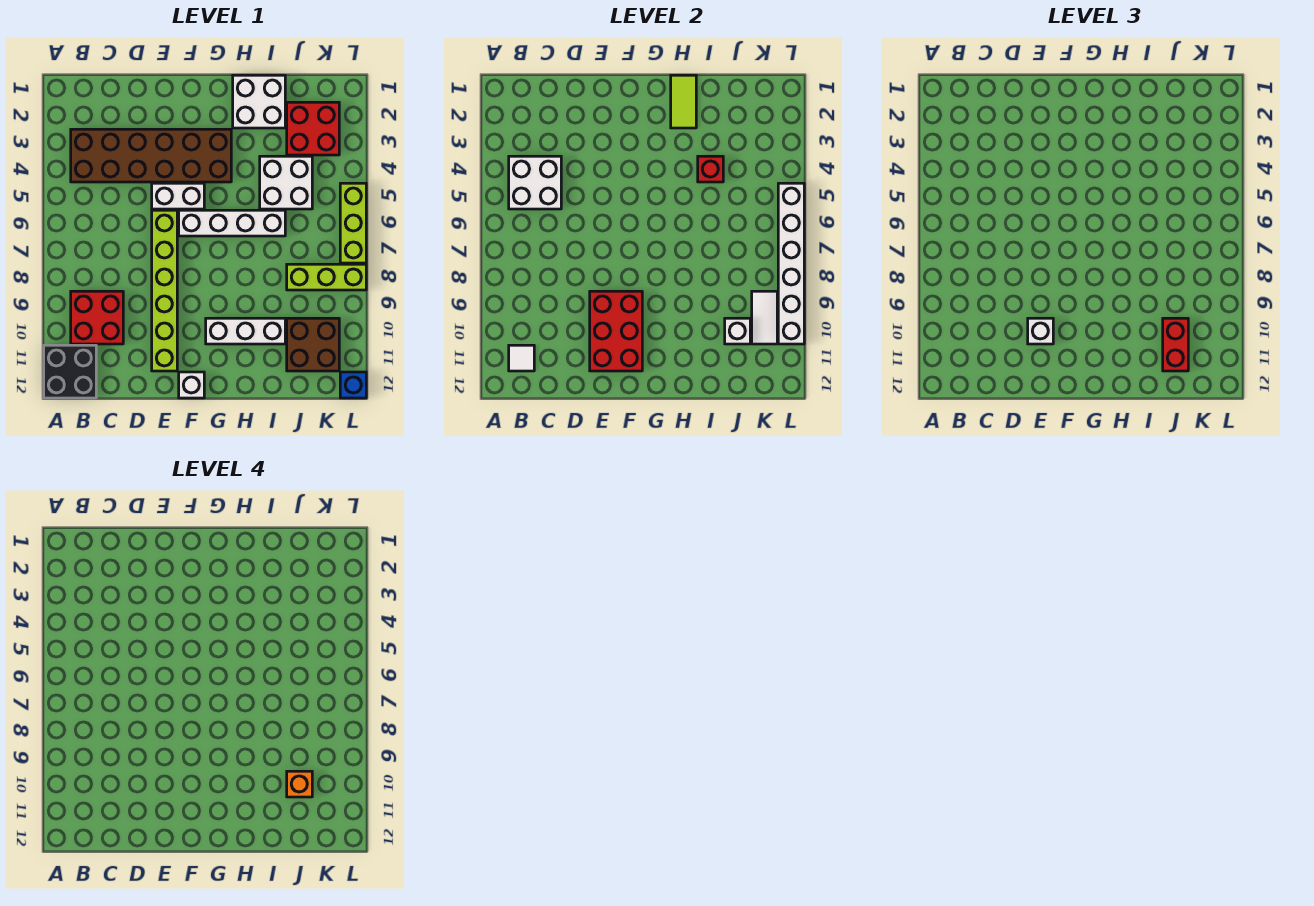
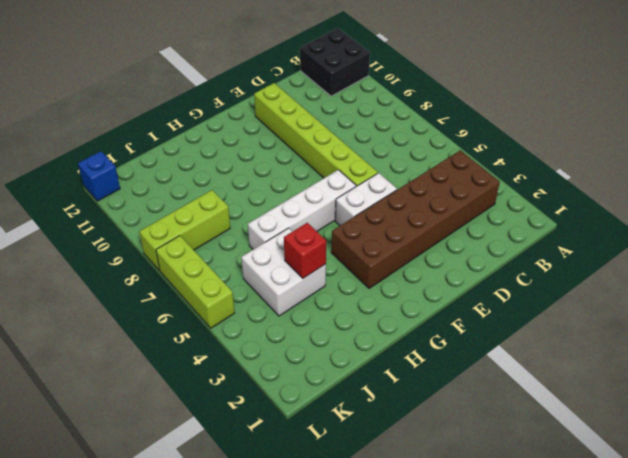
none -> red brick B9:C10 level 1
none -> white brick F12 level 1
none -> white brick G10:I10 level 1

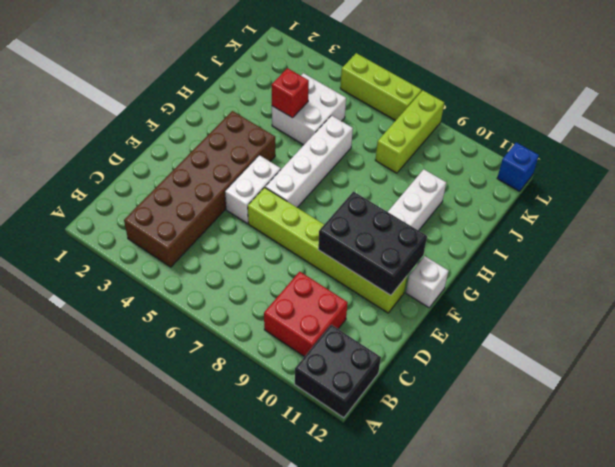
black brick E9:F11 level 2 -> red brick E9:F11 level 2
none -> white brick H1:I2 level 1
none -> red brick J2:K3 level 1
none -> brown brick J10:K11 level 1

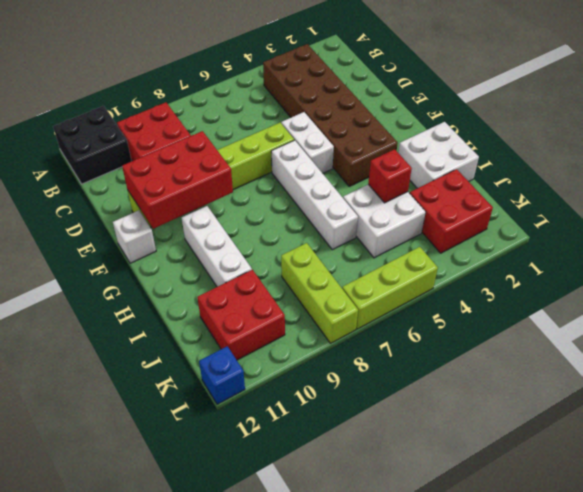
red brick J10:K11 level 1 -> brown brick J10:K11 level 1
none -> white brick B4:C5 level 2
none -> white tile B11 level 2
none -> lime tile H1:H2 level 2

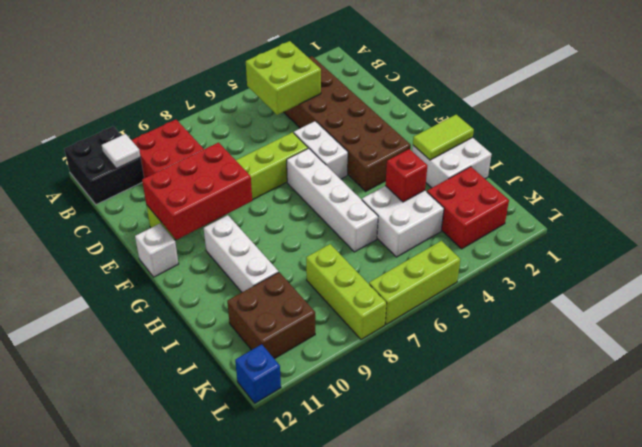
lime brick B4:C5 level 2 -> white brick B4:C5 level 2
none -> white brick J10 level 2
none -> white tile K9:K10 level 2
none -> white brick L5:L10 level 2

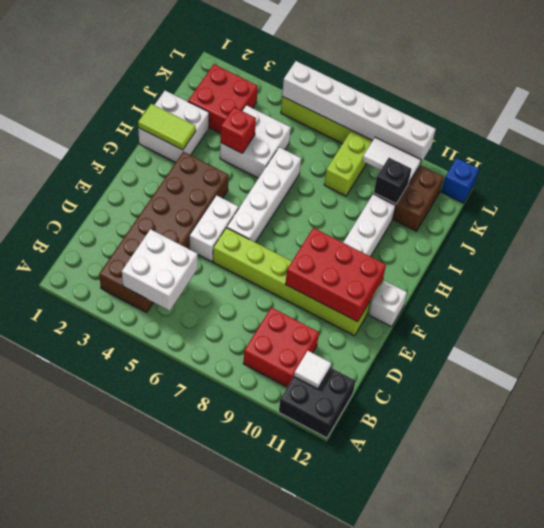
black brick J10 level 2 -> white brick J10 level 2
none -> white brick E10 level 3
none -> red brick J10:J11 level 3
none -> orange brick J10 level 4

